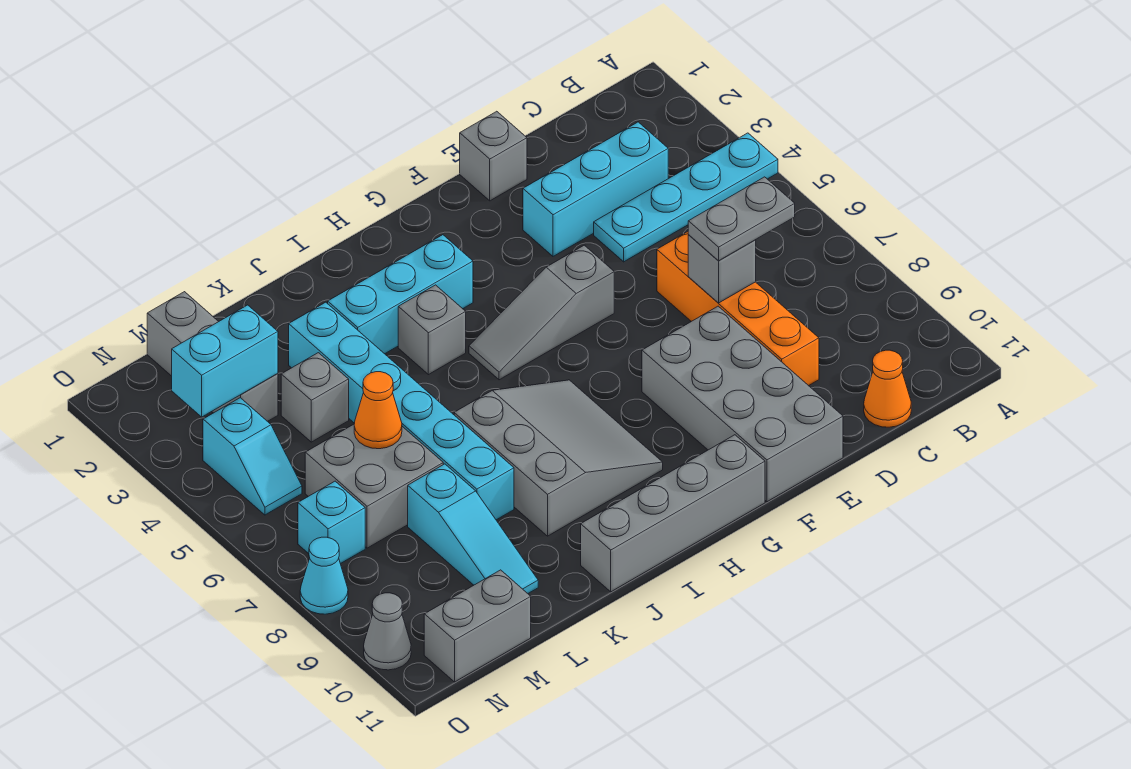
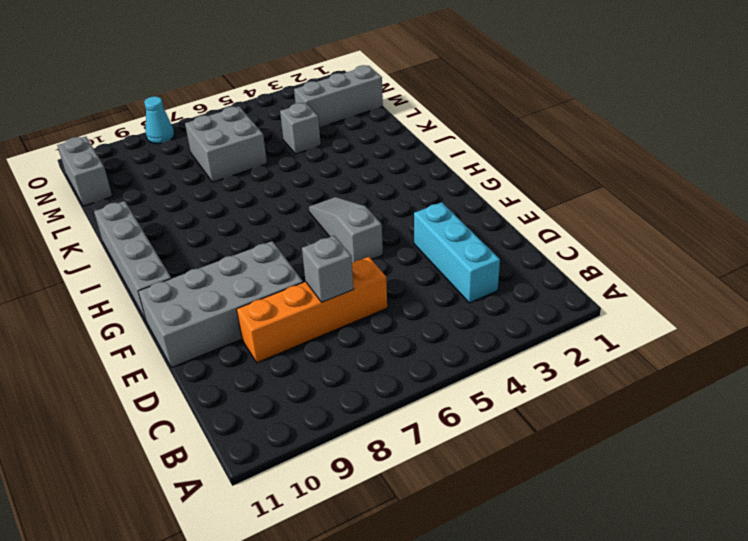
none -> cyan plate A4:D4 level 1
none -> orange cone C11 level 1
none -> grey brick E1 level 1

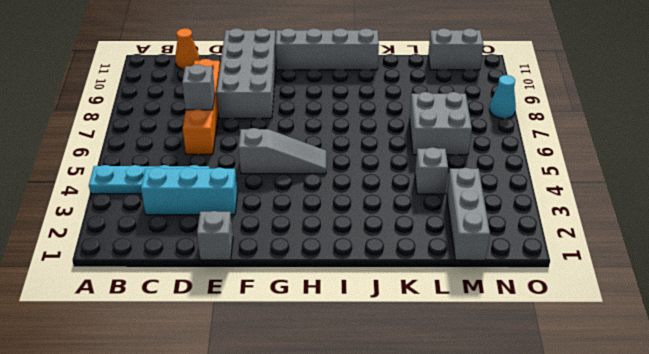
none -> cyan brick H3:J3 level 1
none -> grey slope H7:J9 level 1 top J
none -> grey brick I4 level 1

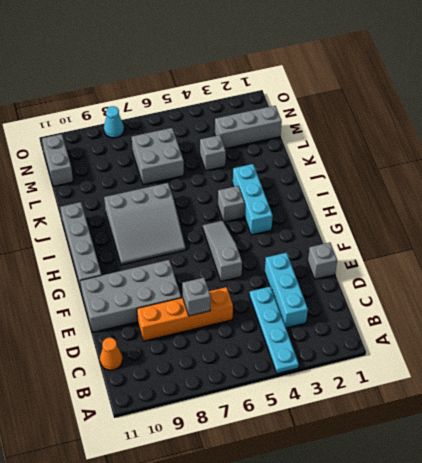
none -> cyan brick K3:K8 level 1
none -> cyan slope L8:L10 level 1 top 8
none -> cyan slope N4:N5 level 1 top 4

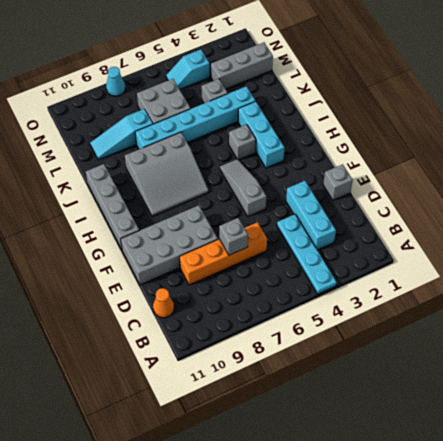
none -> grey brick M11:N11 level 1
none -> cyan brick N7 level 1
none -> grey cone O10 level 1

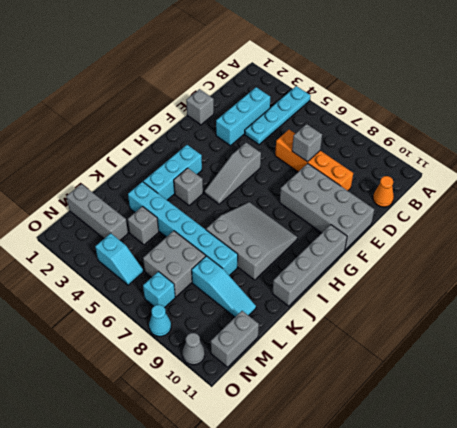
none -> orange cone L6 level 2
none -> cyan brick M3:N3 level 2
none -> grey plate C7:D7 level 3

